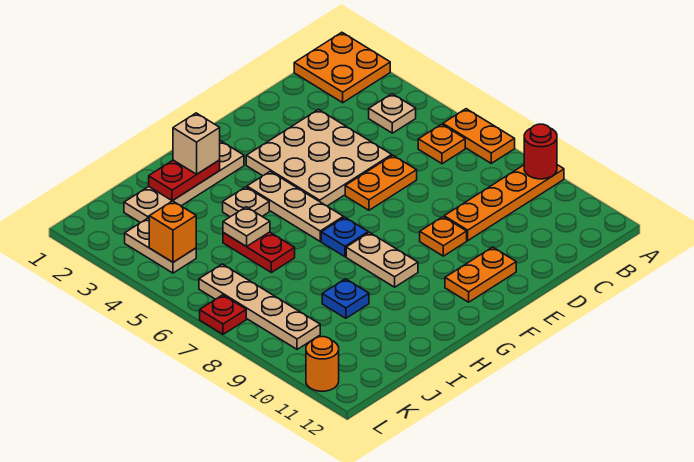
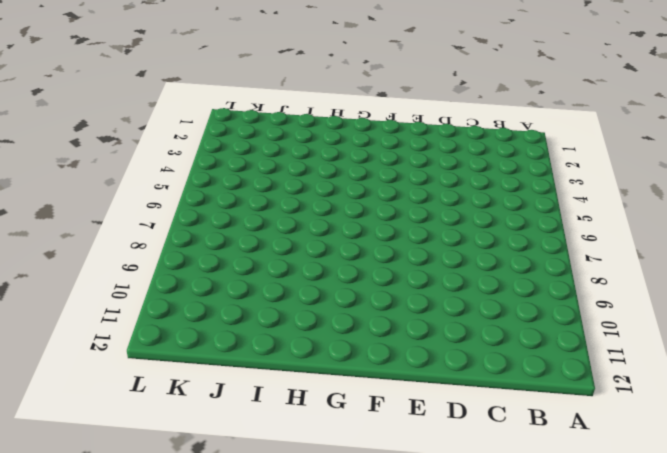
none -> orange plate A1:B2 level 1
none -> orange plate A6:A7 level 1
none -> orange plate A9:D9 level 1

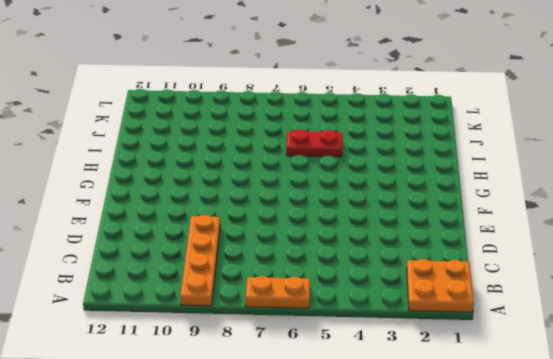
none -> tan plate B4 level 1
none -> orange plate B6 level 1
none -> tan plate D3:F5 level 1

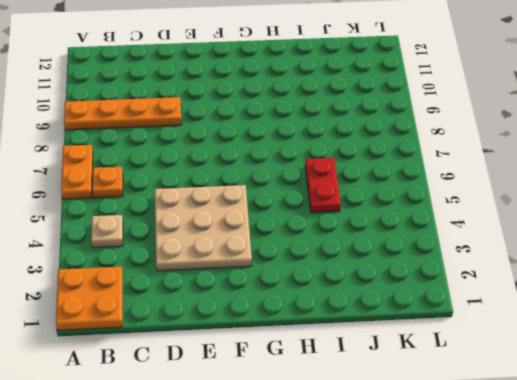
none -> orange plate D6:E6 level 1
none -> orange plate E9 level 1
none -> orange plate E11:F11 level 1

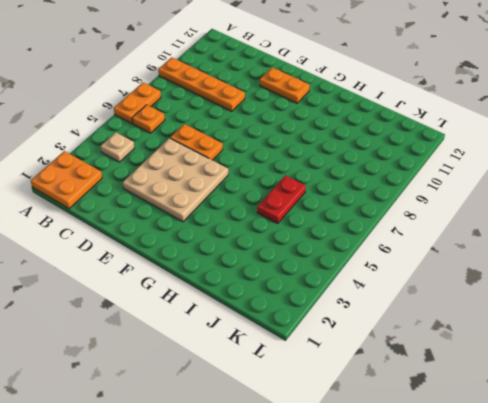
none -> orange plate E9 level 1
none -> tan plate G2:J2 level 1
none -> tan plate G4:G6 level 1

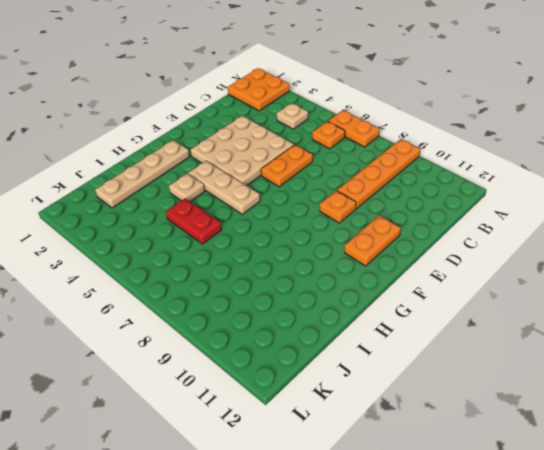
none -> blue plate G7 level 1
none -> tan plate G8:G9 level 1
none -> blue plate I9 level 1

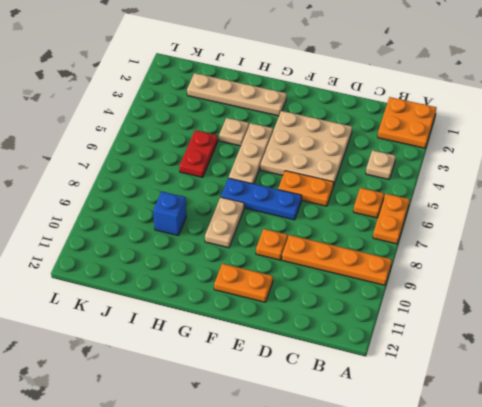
blue plate E7:G7 level 1 -> blue plate G7 level 1
blue brick I9 level 1 -> blue plate I9 level 1
none -> tan plate K3:K4 level 1
none -> tan plate K6:K9 level 1
none -> red plate L7 level 1

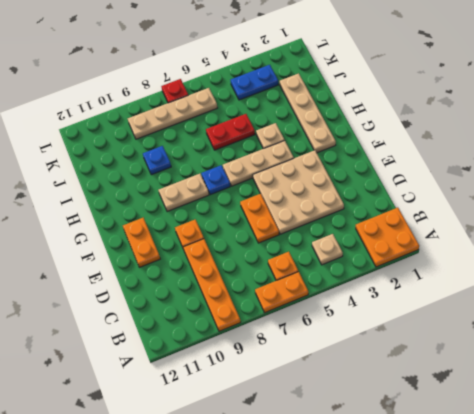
blue plate K3:K4 level 1 -> tan plate K3:K4 level 1
none -> orange round brick L11 level 1
none -> red round brick A9 level 2
none -> red plate H2:I2 level 2

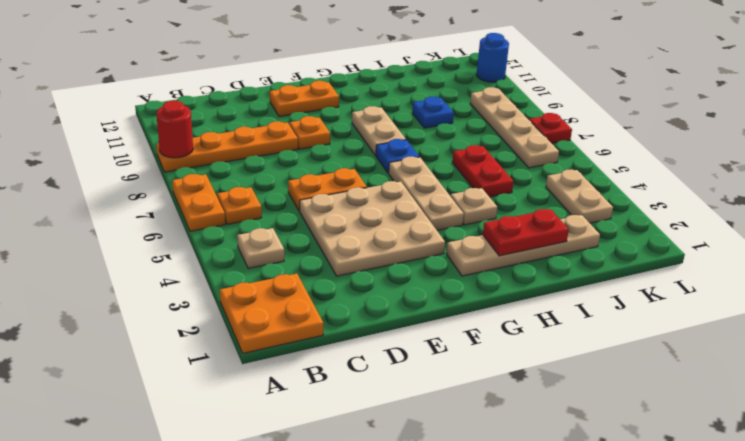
blue round brick L11 level 1 -> orange round brick L11 level 1
none -> tan plate I5 level 2
none -> orange brick K4 level 2
none -> tan brick H2 level 3

